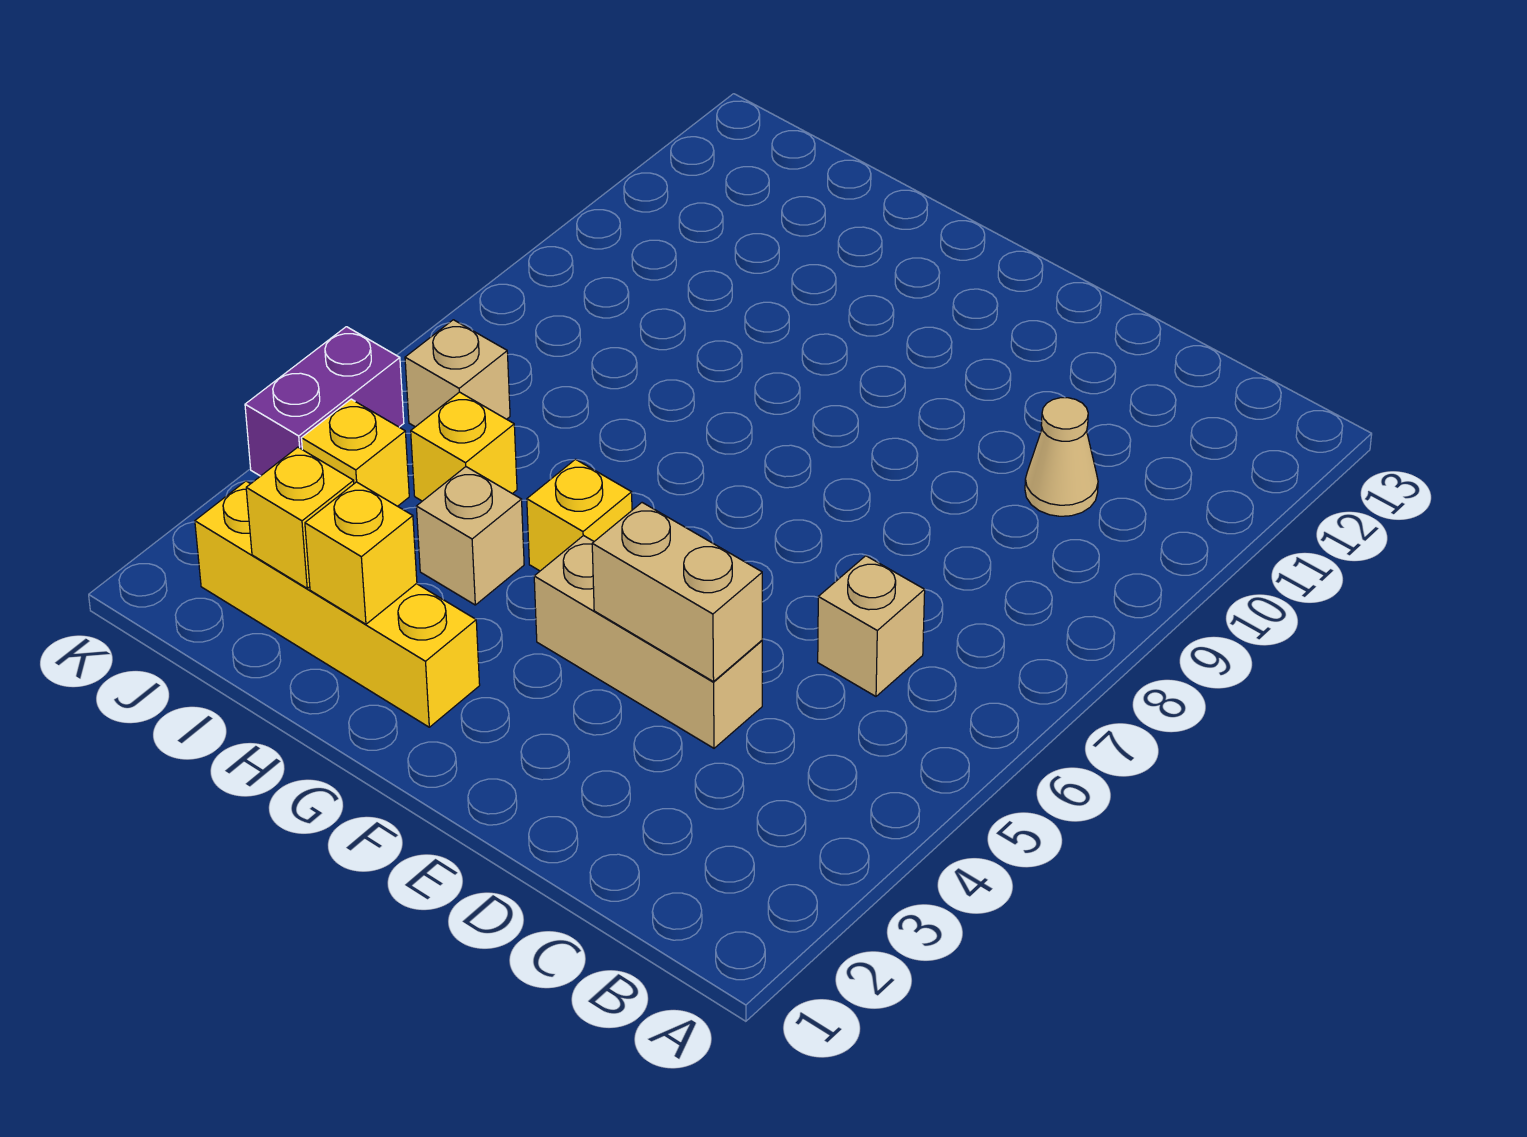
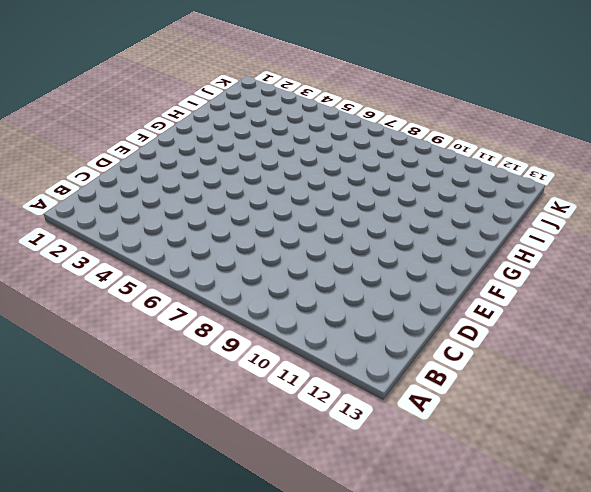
none -> tan brick C6 level 1
none -> tan cone C10 level 1
none -> tan brick D4:F4 level 1

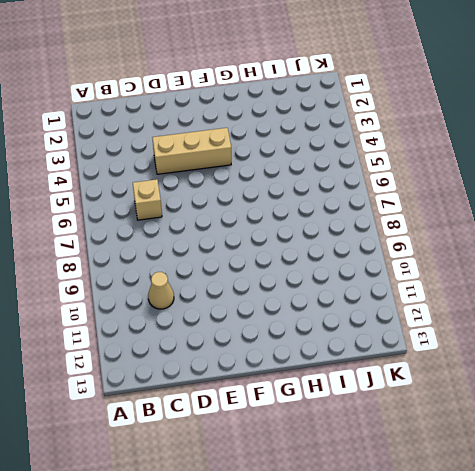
none -> yellow brick G2:J2 level 1
none -> yellow brick G5 level 1
none -> tan brick H4 level 1

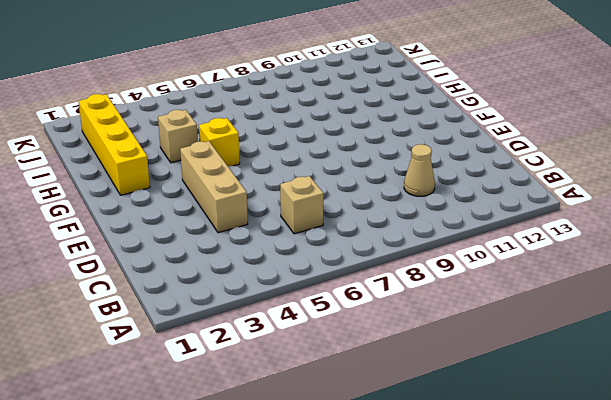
none -> yellow brick I5 level 1
none -> yellow brick J4 level 1
none -> tan brick J6 level 1

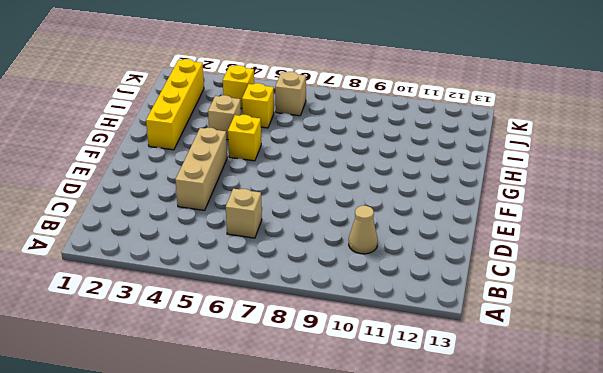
none -> purple brick K4:K5 level 1
none -> tan brick D4:E4 level 2
none -> yellow brick H2 level 2

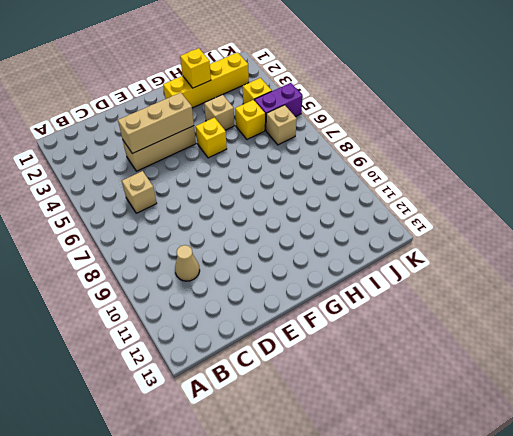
tan brick D4:F4 level 2 -> tan brick D4:E4 level 2
purple brick J5:K5 level 1 -> purple brick K4:K5 level 1
none -> yellow brick I2 level 2

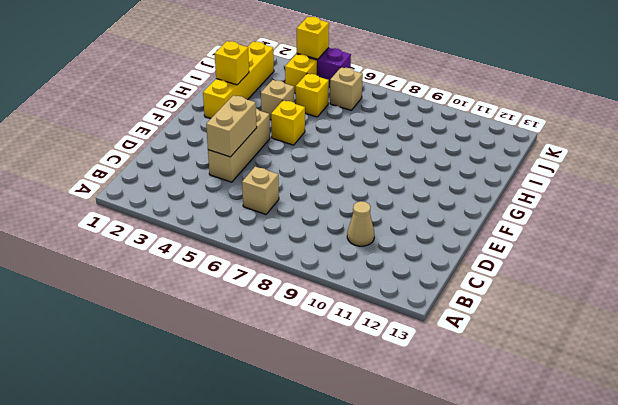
yellow brick K4 level 2 -> yellow brick I2 level 2

